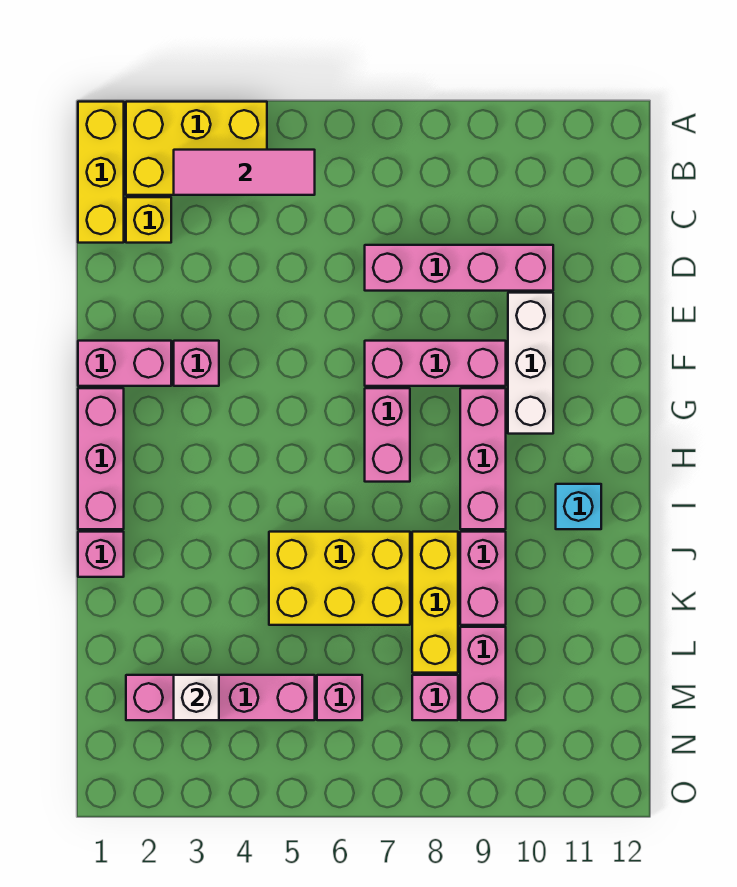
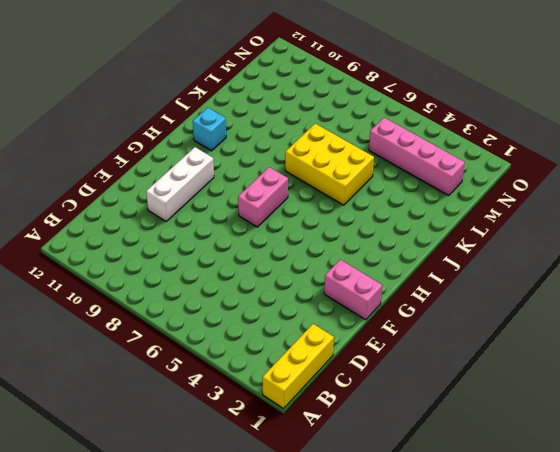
none -> yellow brick A2:B4 level 1
none -> yellow brick C2 level 1
none -> pink brick D7:D10 level 1

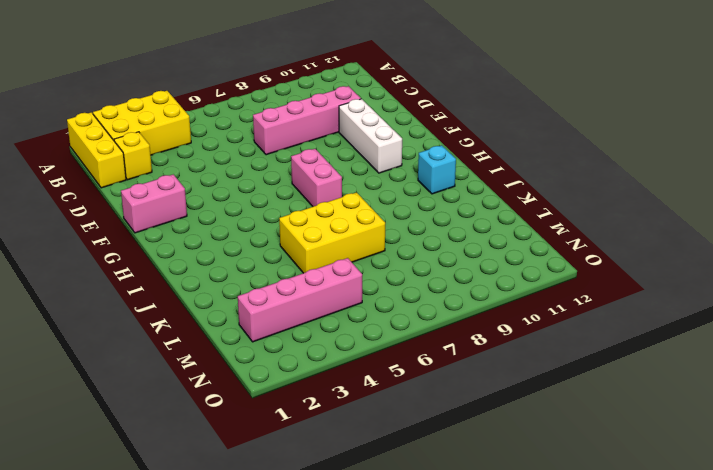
none -> pink brick F3 level 1
none -> pink brick F7:F9 level 1
none -> pink brick G1:I1 level 1

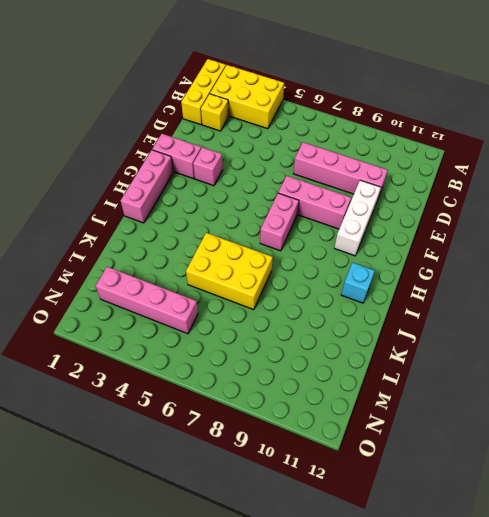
none -> pink brick G9:I9 level 1
none -> pink brick J1 level 1
none -> yellow brick J8:L8 level 1

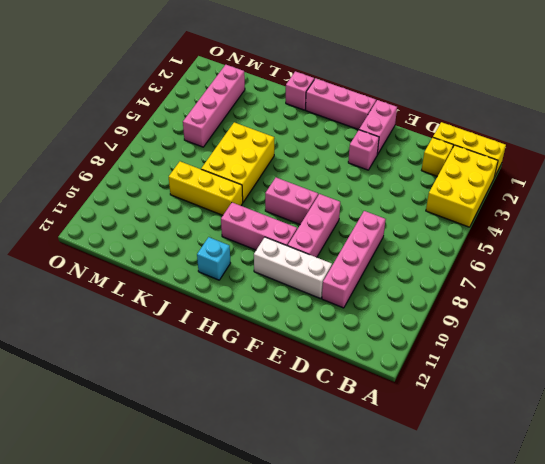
none -> pink brick J9:K9 level 1
none -> pink brick L9:M9 level 1
none -> pink brick M6 level 1

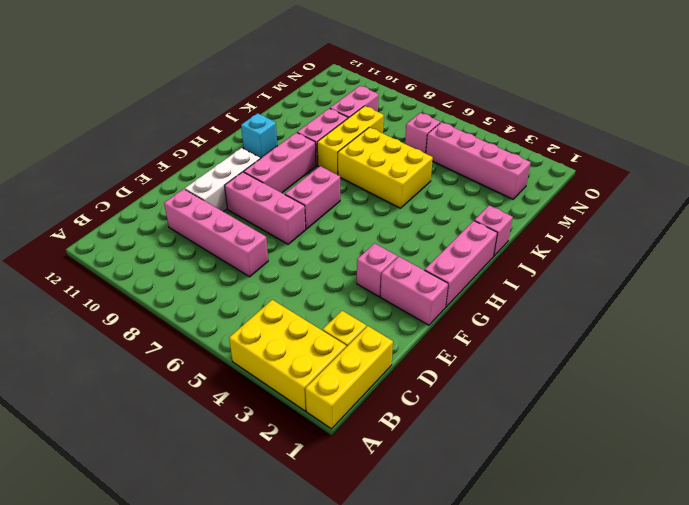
none -> pink brick M8 level 1
none -> pink tile B3:B5 level 2
none -> white brick M3 level 2

